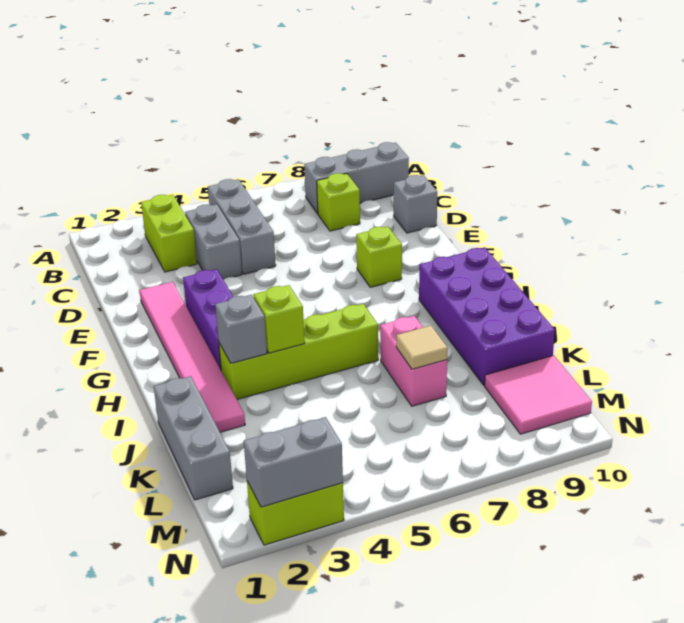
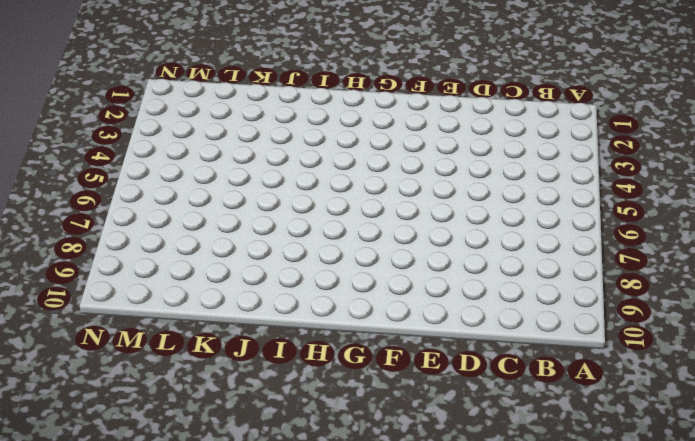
none -> lime brick B3:C3 level 1
none -> grey brick B5:D5 level 1
none -> grey brick B8:B10 level 1

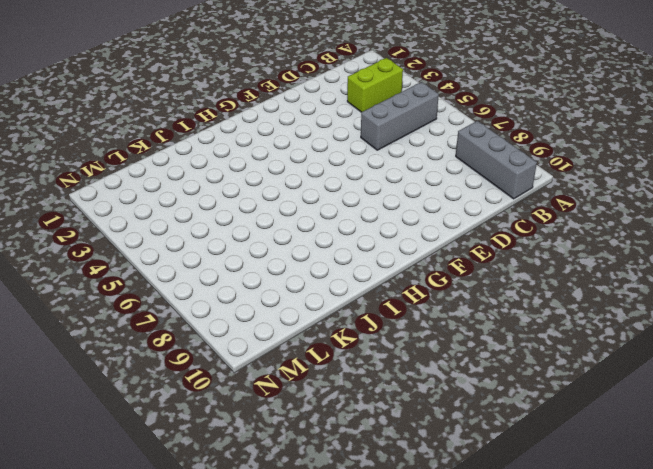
none -> grey brick C4:D4 level 1
none -> lime brick C8 level 1
none -> grey brick D10 level 1

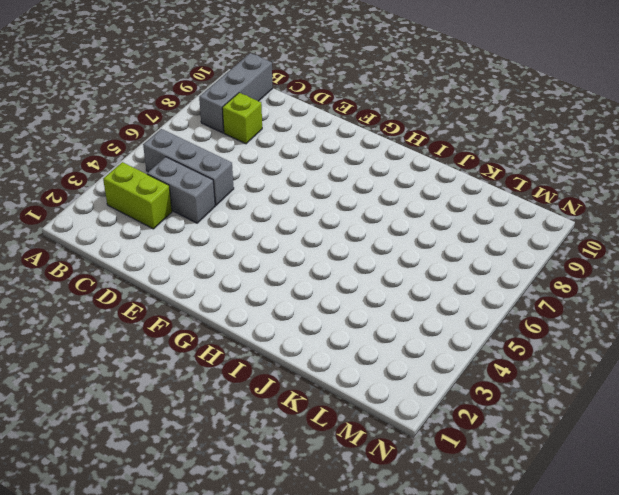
none -> grey brick D10 level 1
none -> pink tile E2:J2 level 1
none -> purple brick F3:H3 level 1

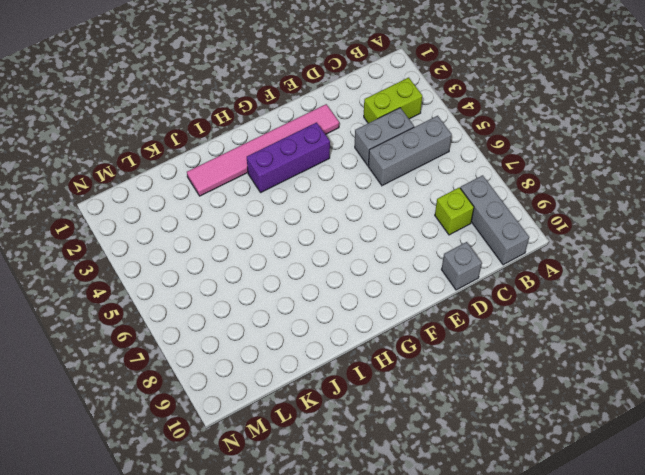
none -> lime brick F8 level 1
none -> purple brick H9:K10 level 1
none -> lime brick I3:I6 level 1

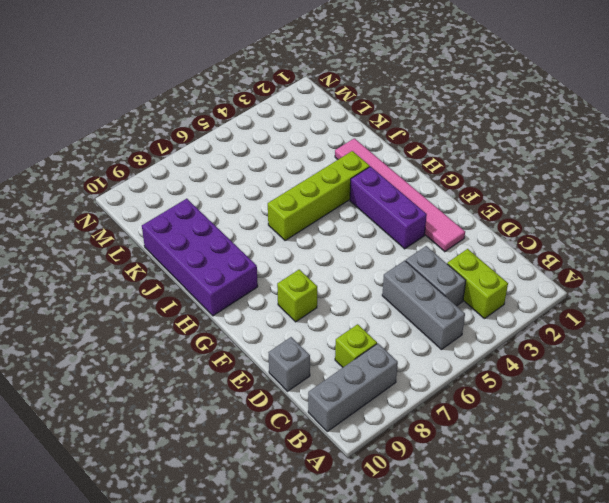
none -> grey brick J1:L1 level 1
none -> pink brick J7:K7 level 1
none -> pink tile L9:M10 level 1

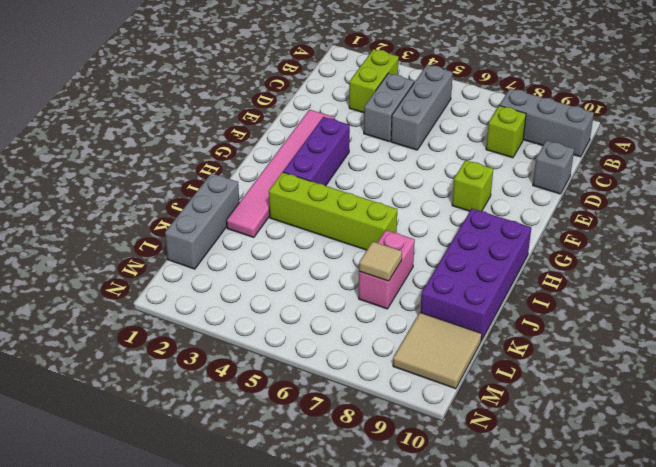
tan tile L9:M10 level 1 -> pink tile L9:M10 level 1
none -> lime brick N2:N3 level 1
none -> grey brick I3 level 2
none -> lime brick I4 level 2

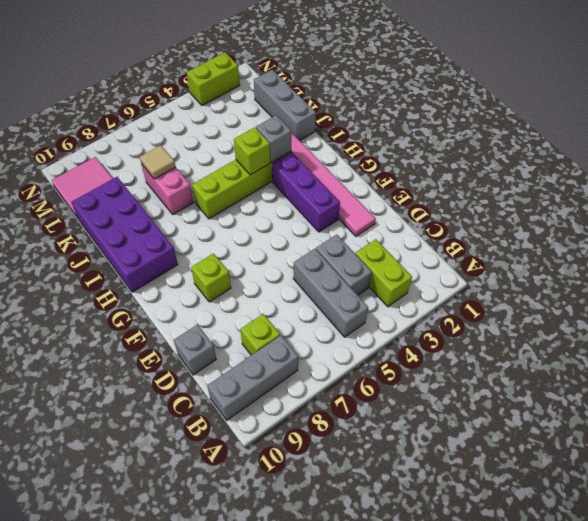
none -> grey brick N2:N3 level 2

